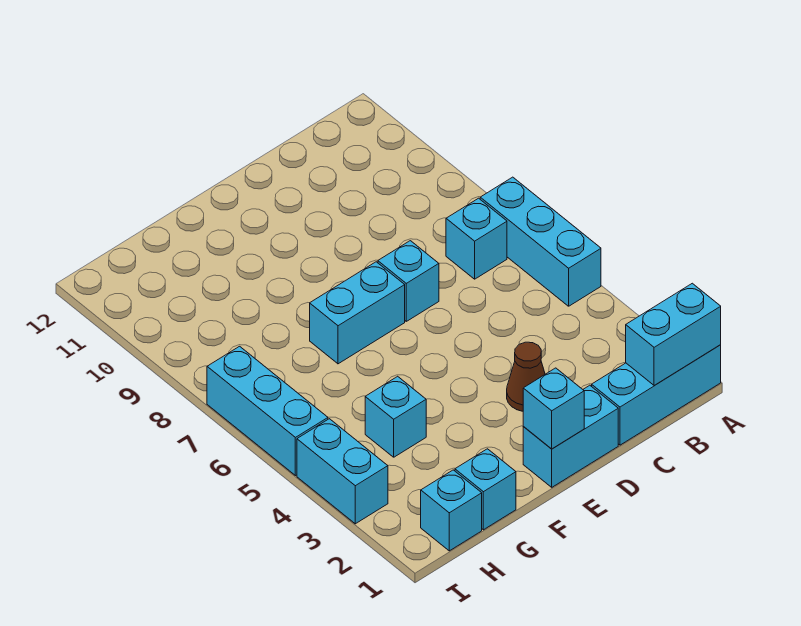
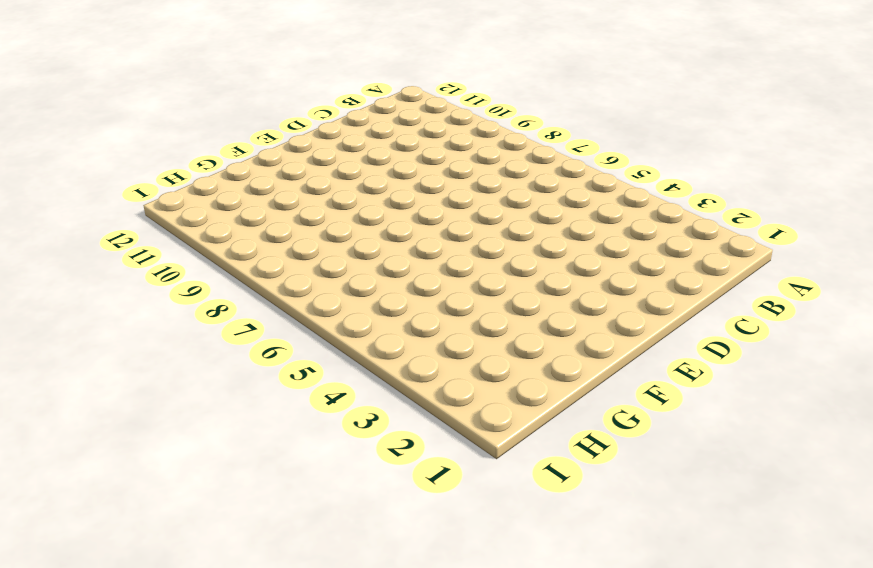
none -> cyan brick A1:C1 level 1
none -> cyan brick A5:A7 level 1
none -> cyan brick B7 level 1

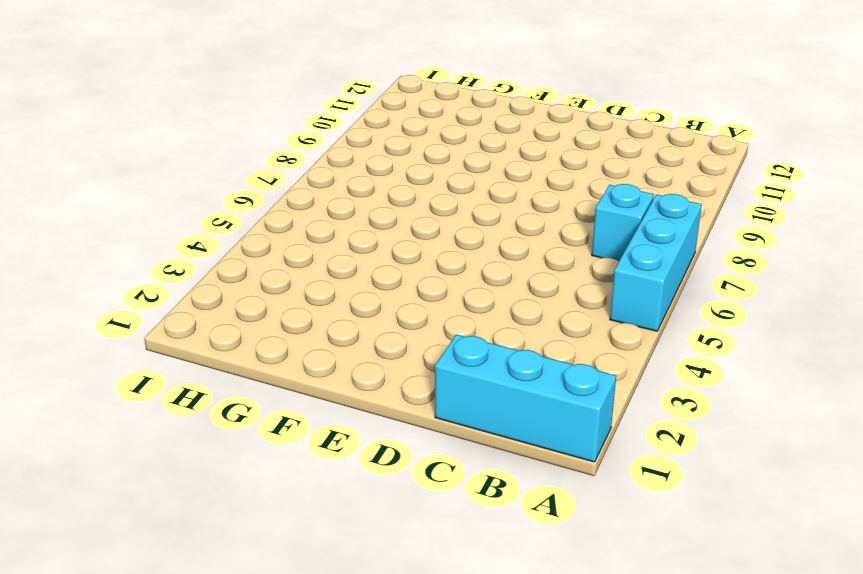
none -> cyan brick D1:E1 level 1
none -> brown cone D3 level 1
none -> cyan brick D7 level 1

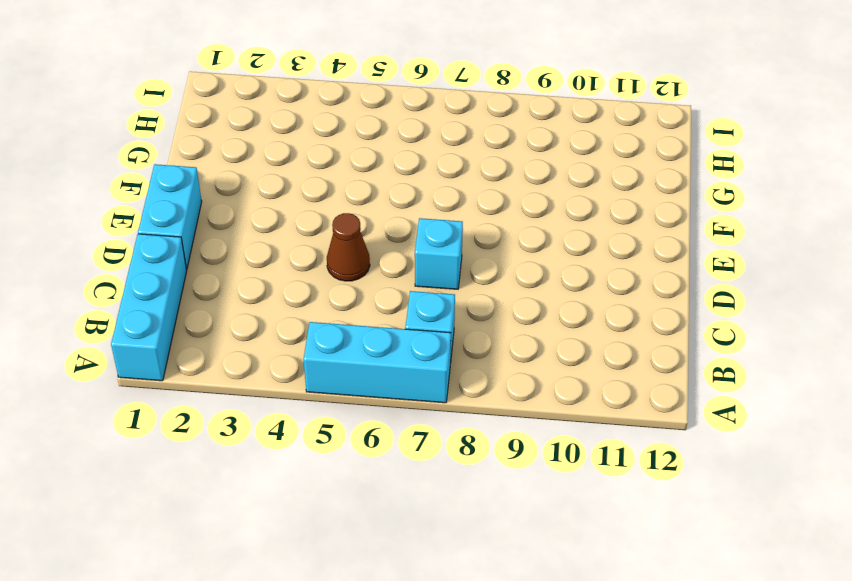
brown cone D5 level 1 -> brown cone D3 level 1
none -> cyan brick E7:F7 level 1
none -> cyan brick G1 level 1
none -> cyan brick G4 level 1

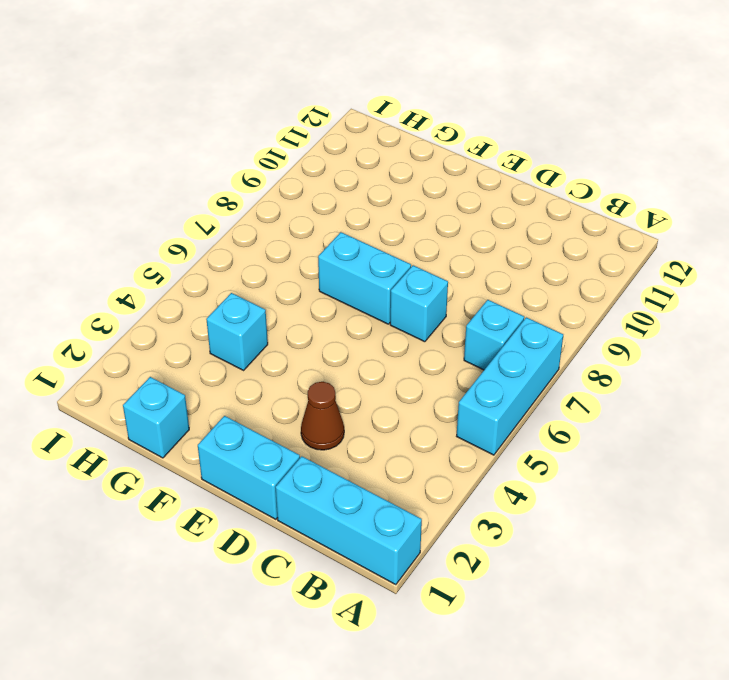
none -> cyan brick H1 level 1
none -> cyan brick I3:I4 level 1
none -> cyan brick I5:I7 level 1

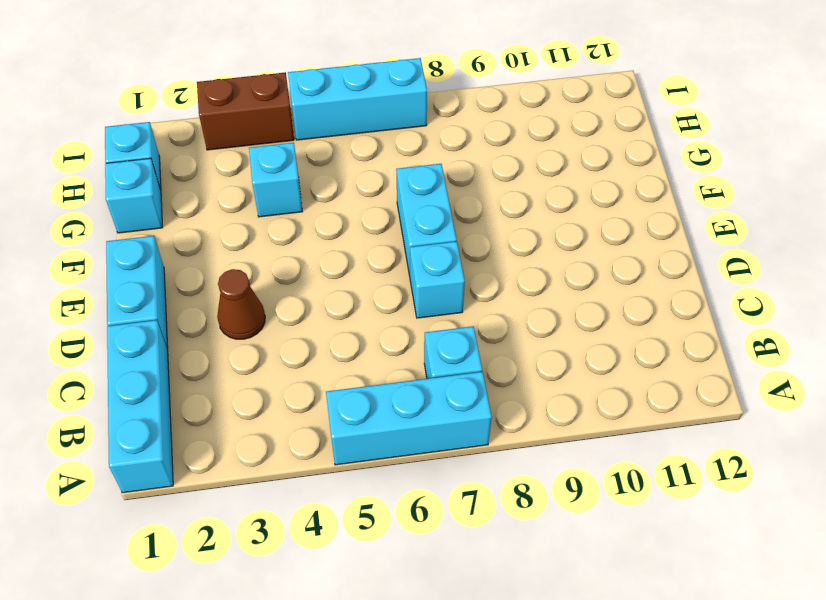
brown brick I3:I4 level 1 -> cyan brick I3:I4 level 1
none -> cyan brick A1:B1 level 2
none -> cyan brick E1 level 2

